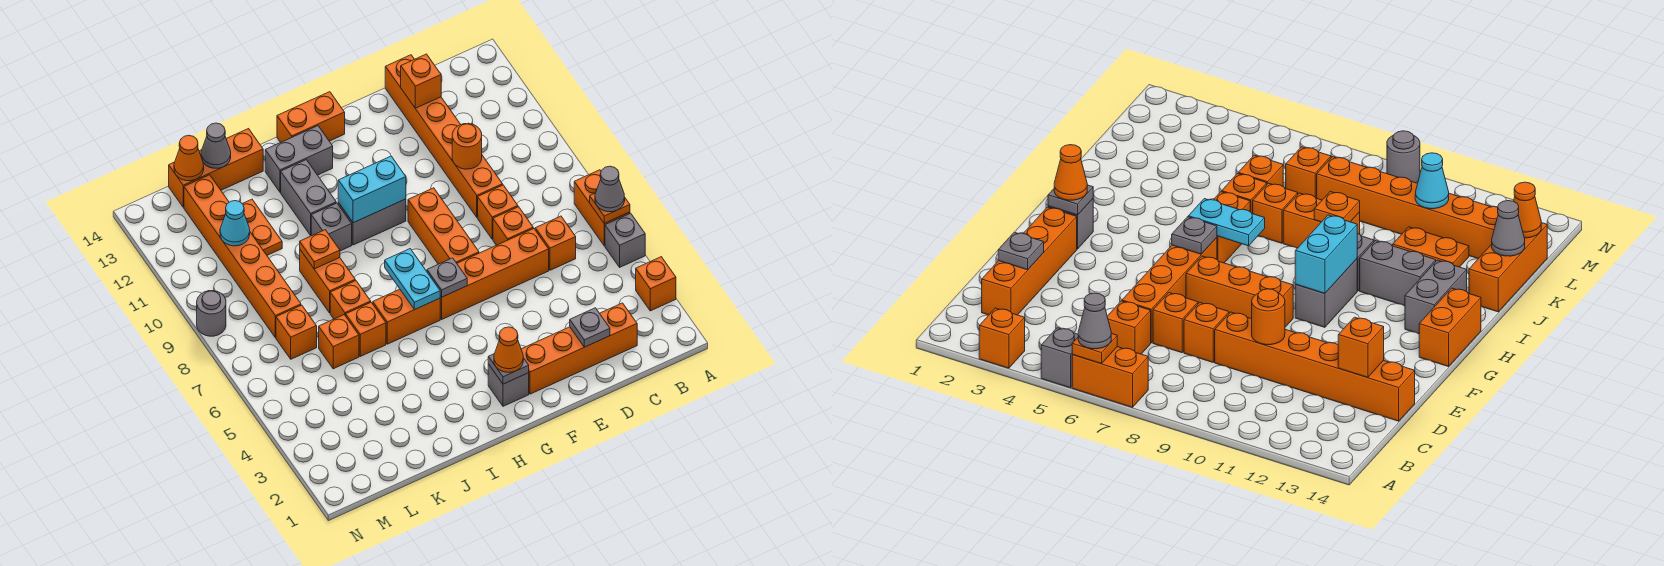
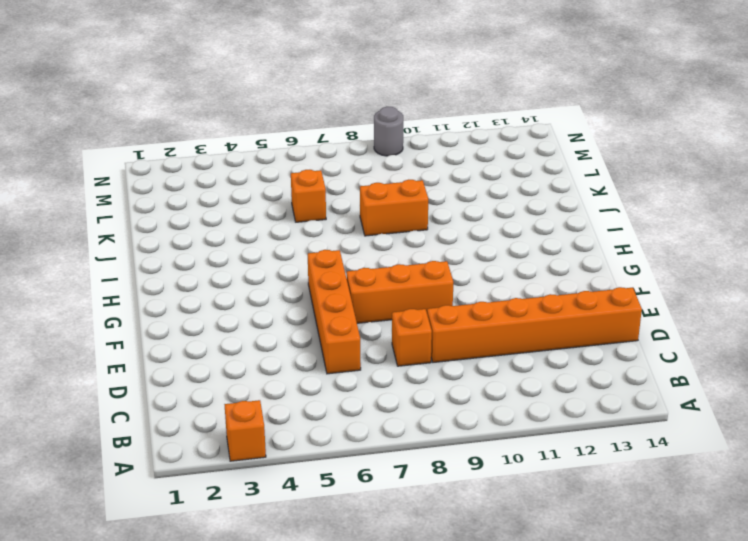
none -> grey brick A5 level 1
none -> orange brick A6:A7 level 1
none -> orange brick C2:F2 level 1
none -> orange brick C6 level 1

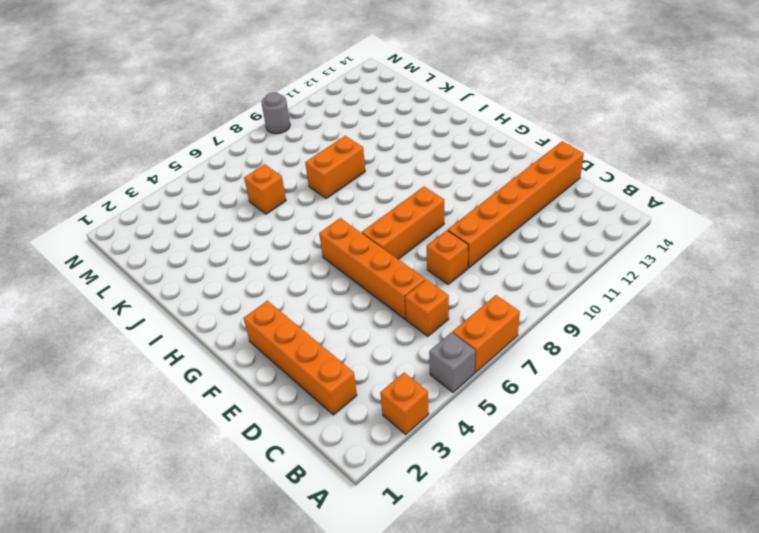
none -> orange brick D7 level 1
none -> grey brick G2 level 1
none -> grey brick G10:H10 level 1
none -> orange brick G14:H14 level 1

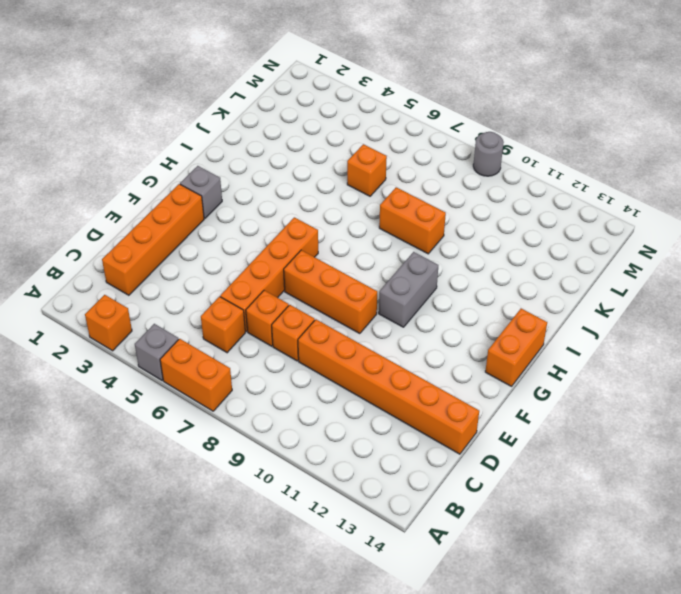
none -> orange brick H6:I6 level 1
none -> grey brick H13:I13 level 1
none -> grey brick I10 level 1
none -> grey brick I11:I12 level 1

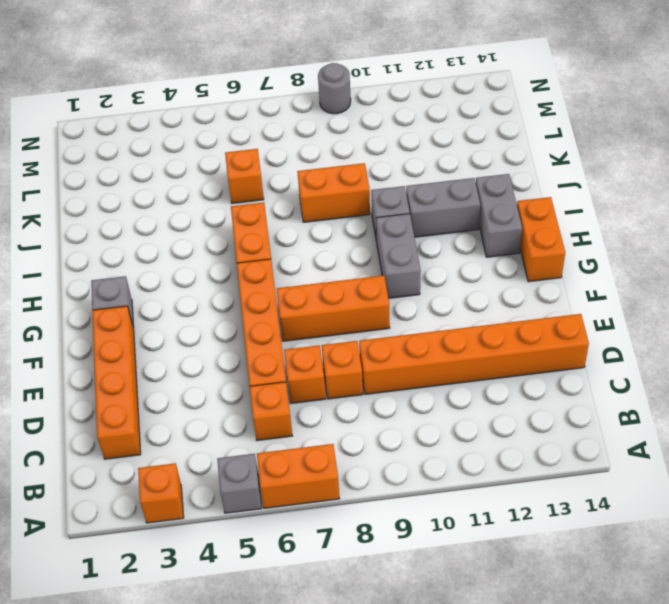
none -> orange brick J6 level 1
none -> orange brick J7 level 1
none -> orange brick J14:L14 level 1
none -> orange plate K11:K12 level 1

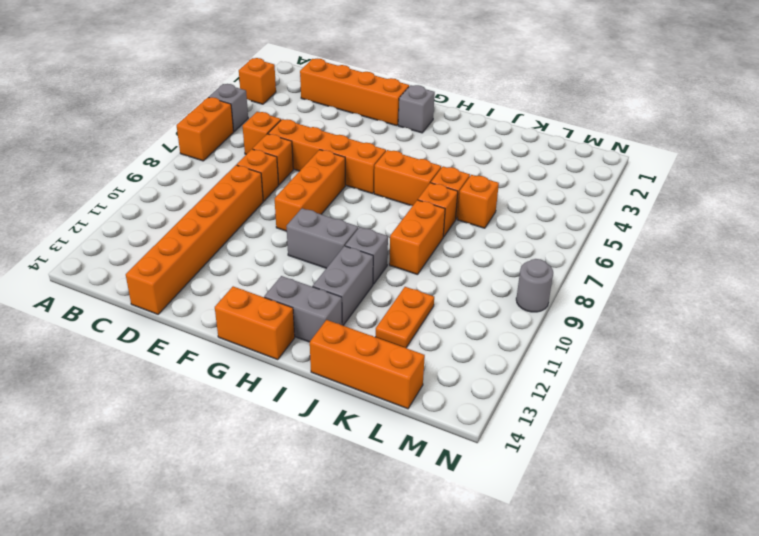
none -> orange brick L7 level 1
none -> orange brick L8:L13 level 1
none -> orange plate A6 level 2
none -> grey plate D2 level 2

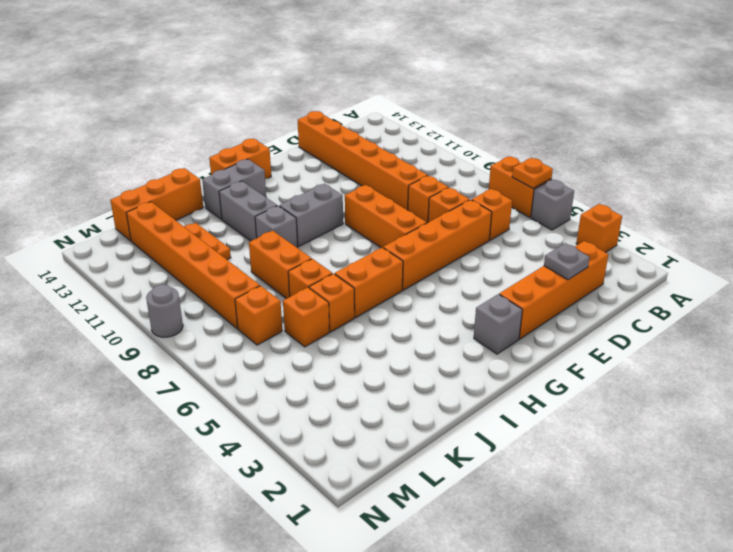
none -> orange round brick D10 level 2
none -> orange brick D13 level 2
none -> grey plate G2 level 2
none -> grey plate G6 level 2

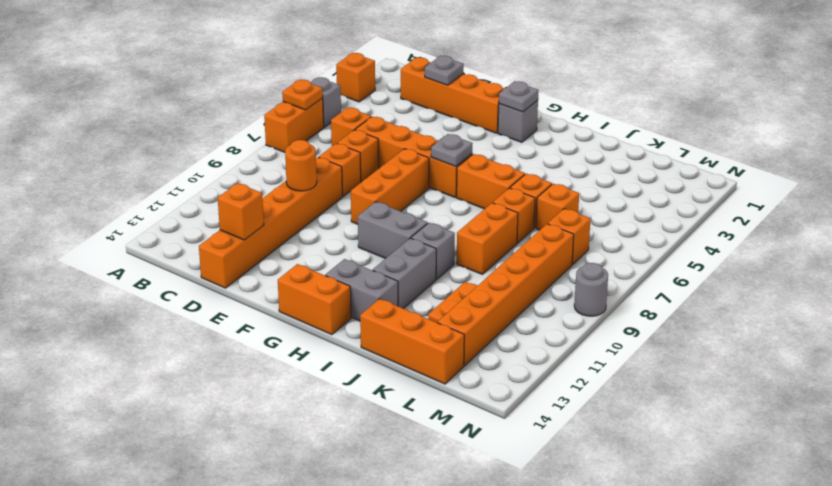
none -> cyan brick G10:H10 level 2
none -> cyan plate H6:H7 level 2
none -> orange plate J9 level 2
none -> grey cone K14 level 2

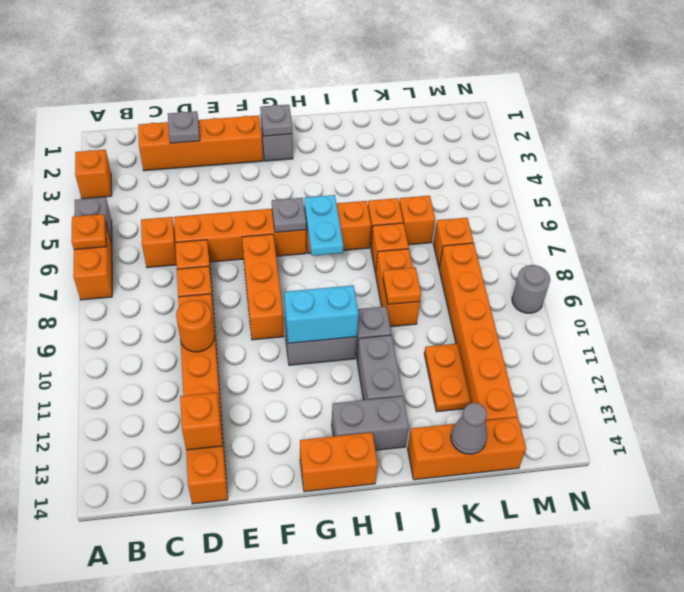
none -> cyan cone L11 level 2
none -> orange cone L14 level 2
none -> grey cone A6 level 3
none -> orange cone G2 level 3

